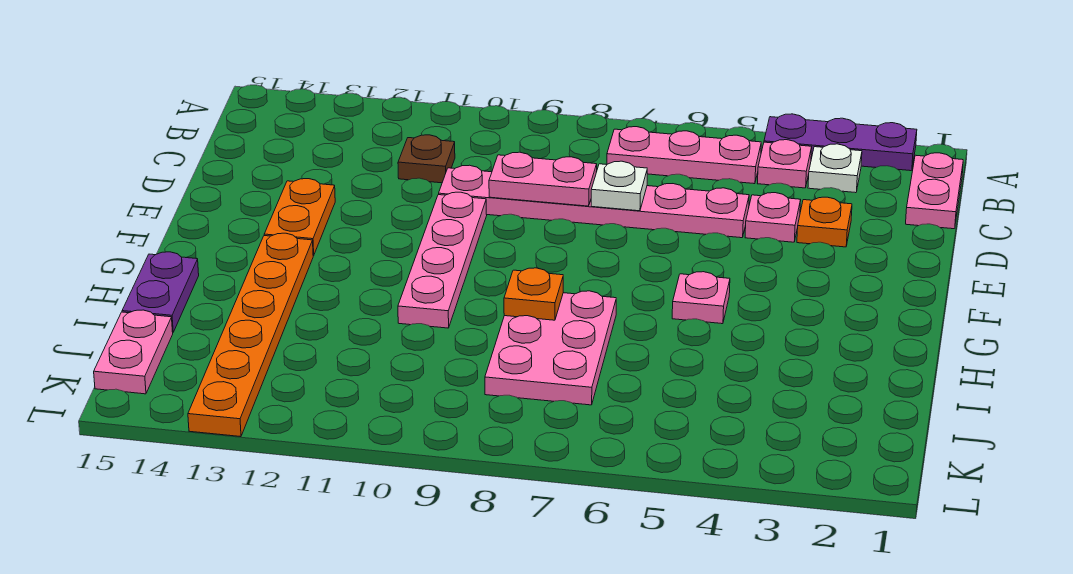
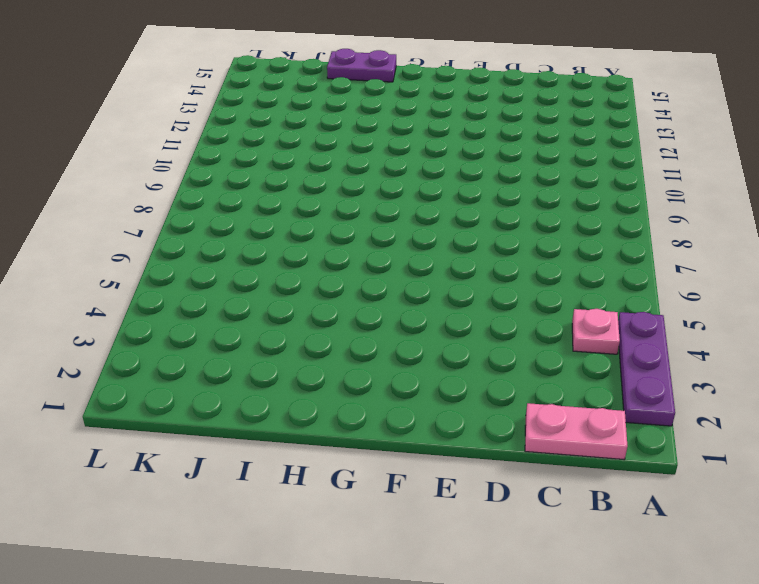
none -> white plate B3 level 1
none -> pink plate B5:B7 level 1
none -> brown plate C11 level 1

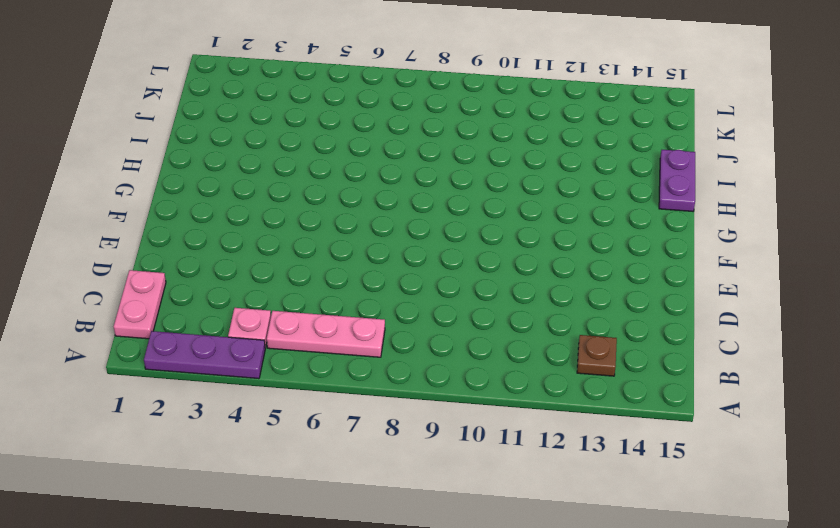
brown plate B13 level 1 -> brown plate C11 level 1
none -> white plate B3 level 1
none -> orange plate D3 level 1
none -> pink plate D4 level 1

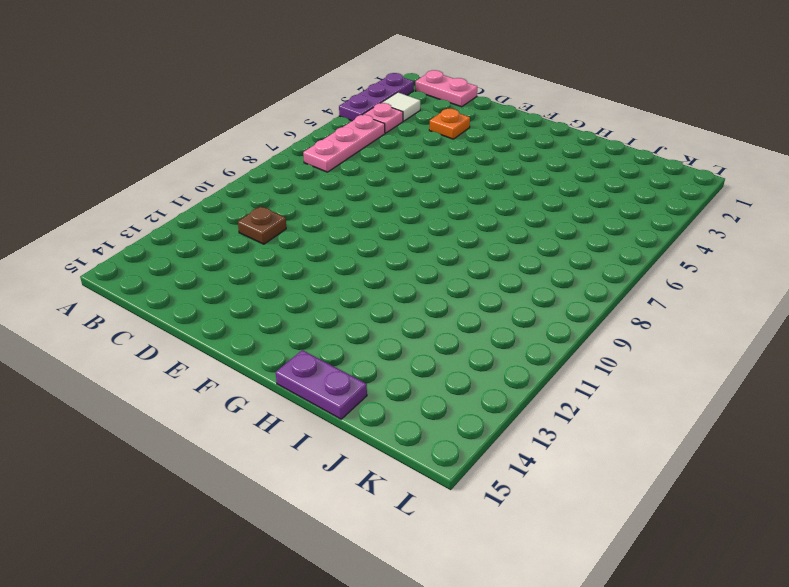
white tile B3 level 1 -> white plate B3 level 1
none -> pink plate D4 level 1
none -> pink plate D5:D10 level 1
none -> pink plate E10:H10 level 1

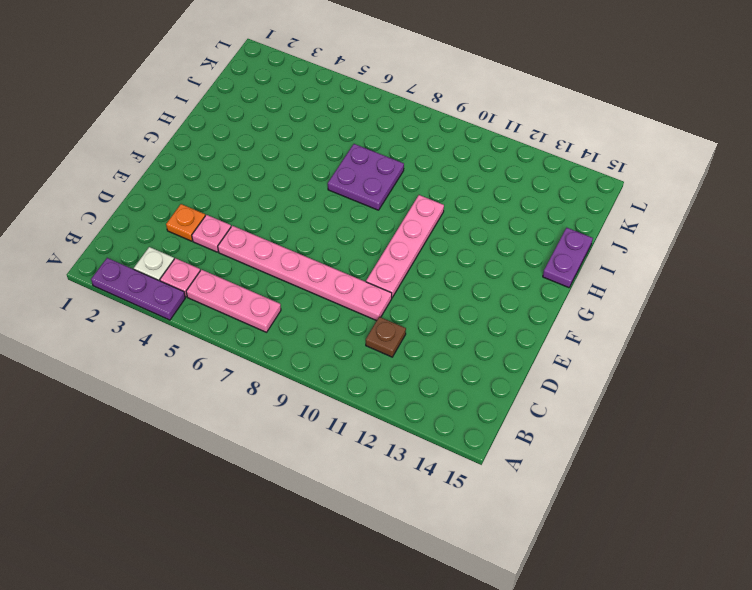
purple plate H7:I8 level 1 -> pink plate H7:J8 level 1
none -> pink plate B1:C1 level 1
none -> orange plate E13:F13 level 1
none -> pink plate G5 level 1

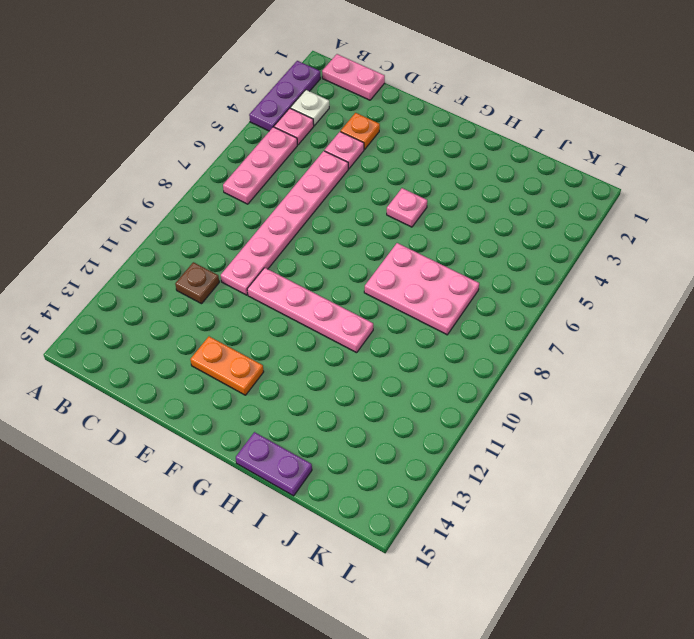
none -> orange plate G13:L13 level 1
none -> pink plate J15:K15 level 1
none -> white plate D7 level 2

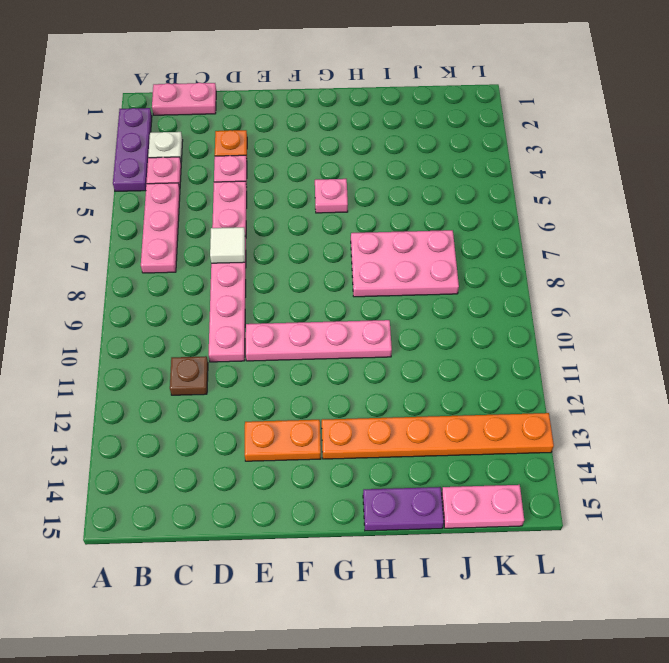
white tile D7 level 2 -> white plate D7 level 2
none -> pink plate D8:D9 level 2
none -> orange plate H8 level 2

